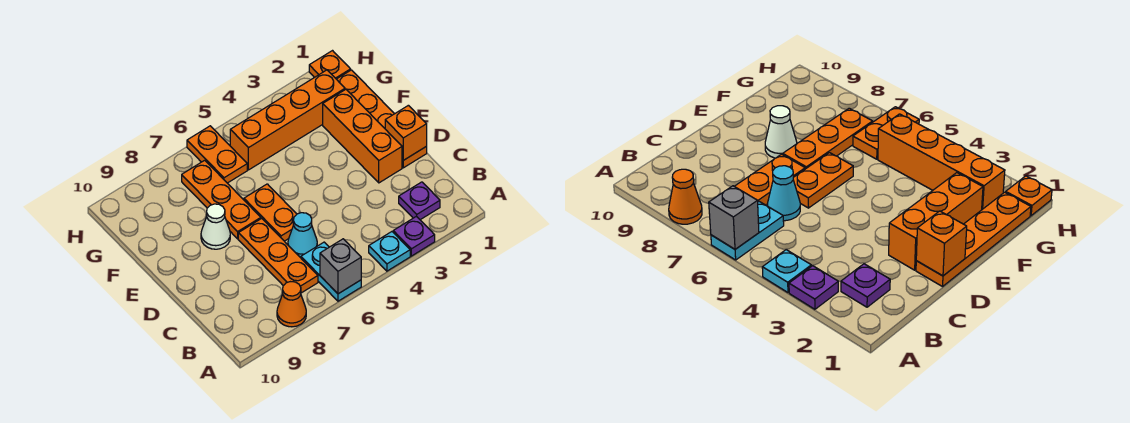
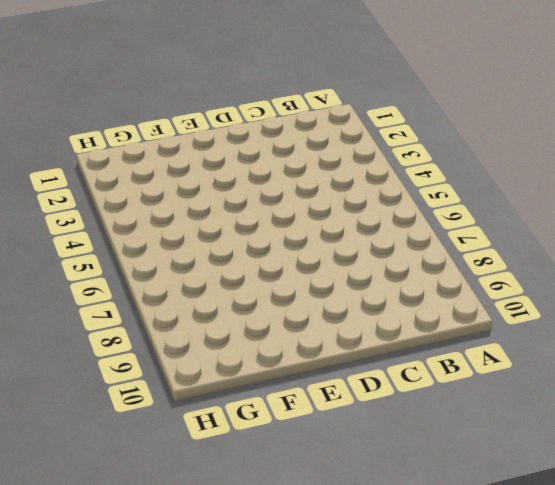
none -> purple plate A3 level 1
none -> cyan plate A4 level 1
none -> cyan plate A6:B6 level 1

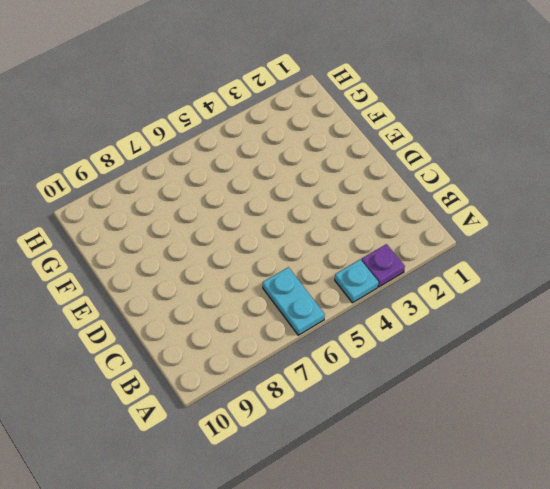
none -> orange cone A8 level 1
none -> purple plate B2 level 1
none -> orange plate B7:D7 level 1

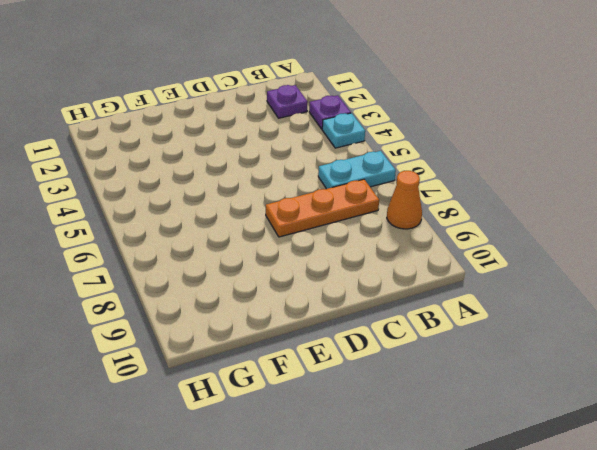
none -> cyan cone C6 level 1
none -> orange plate D1:G1 level 1
none -> orange brick D2:F2 level 1

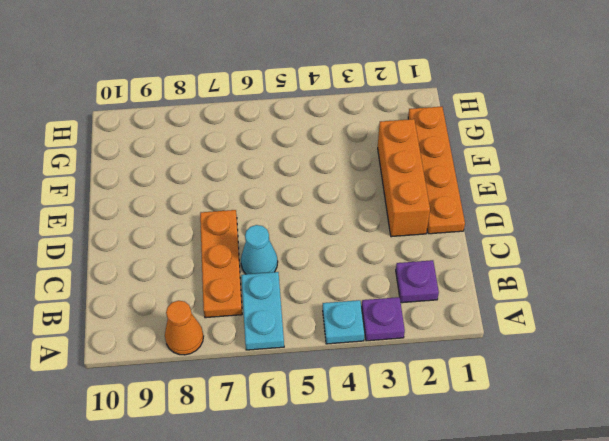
none -> orange plate D6:E6 level 1
none -> orange plate E7:G7 level 1
none -> white cone E8 level 1

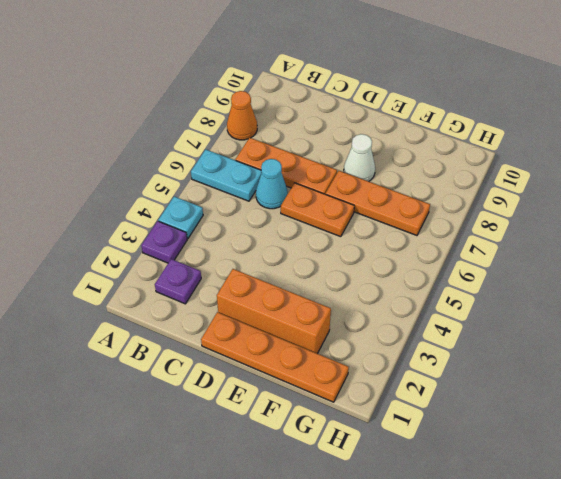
none -> orange brick G2:G5 level 1
none -> orange plate G6:H6 level 1
none -> orange plate H1 level 1

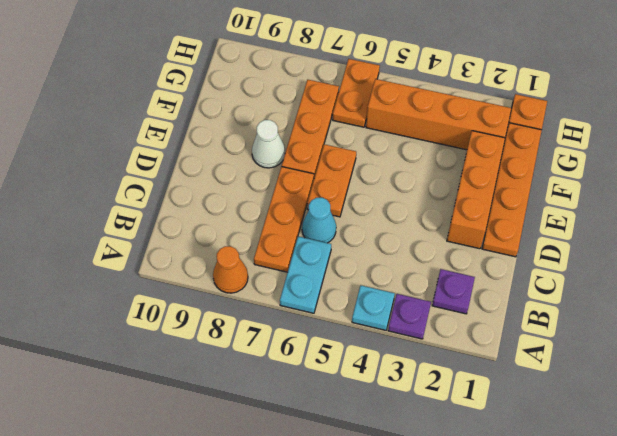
none -> grey brick A6 level 2
none -> orange brick D1 level 2

